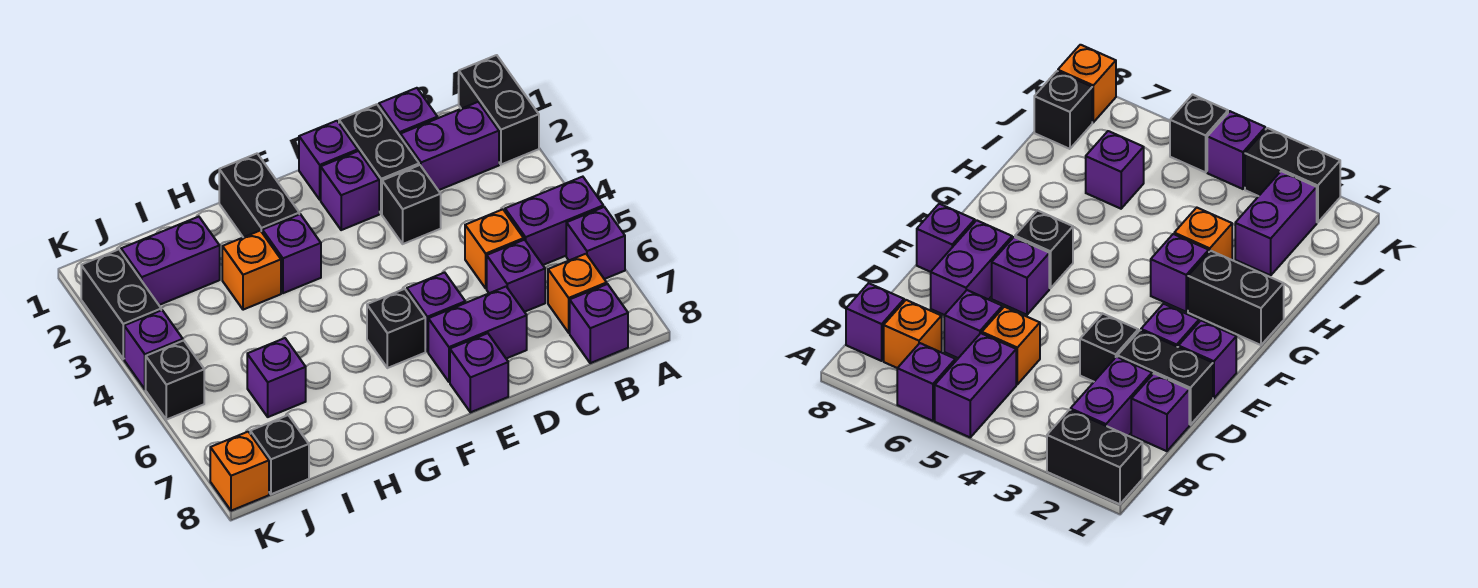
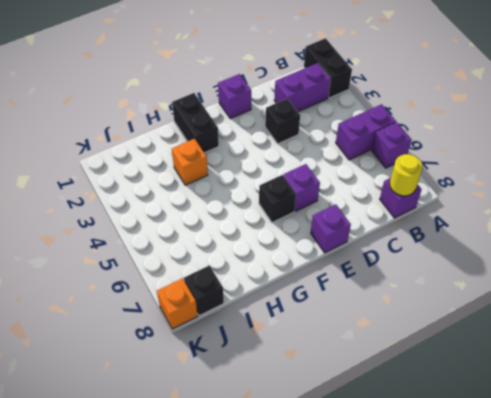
yellow round brick B8 level 2 -> none
none -> orange brick B7 level 1
none -> purple brick C1 level 1
none -> orange brick C5 level 1

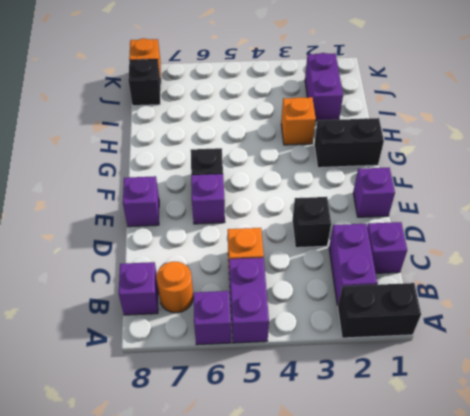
orange round brick B7 level 1 -> orange brick B7 level 1
none -> purple brick C6 level 1
none -> black brick D1:D2 level 1
none -> purple brick D7:E7 level 1

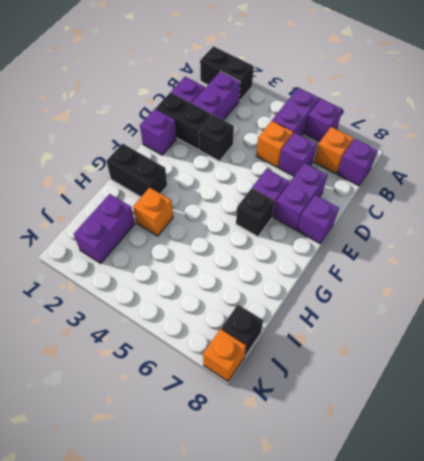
none -> purple brick E2 level 1
none -> purple brick G3 level 1
none -> purple brick I6 level 1

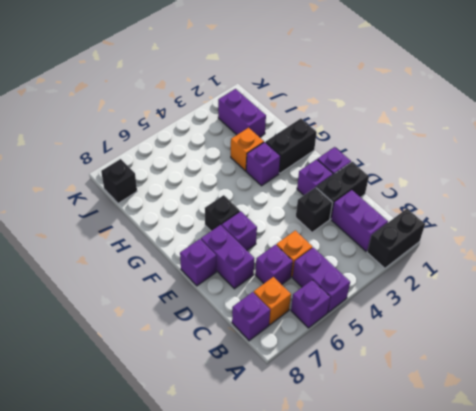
none -> purple brick C1 level 1
none -> purple brick I6 level 1
none -> black brick K2:K3 level 1

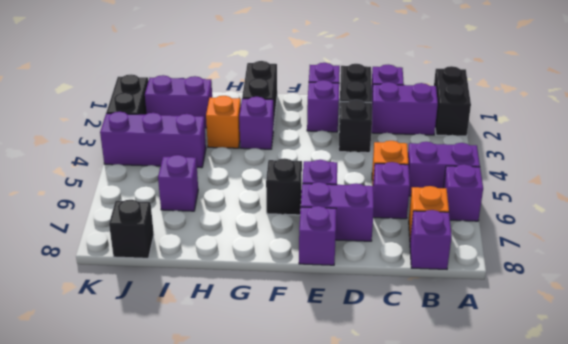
purple brick I4:K4 level 1 -> purple brick K4 level 1
none -> black brick K5 level 1
none -> orange brick K8 level 1

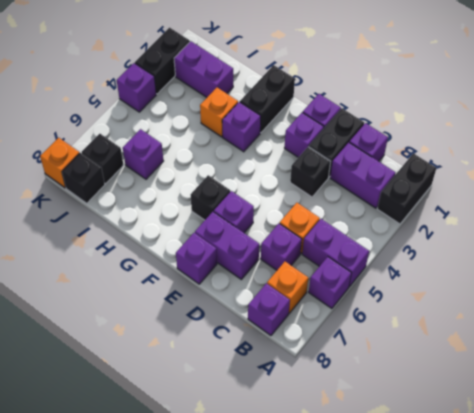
black brick J7 level 1 -> black brick K5 level 1

